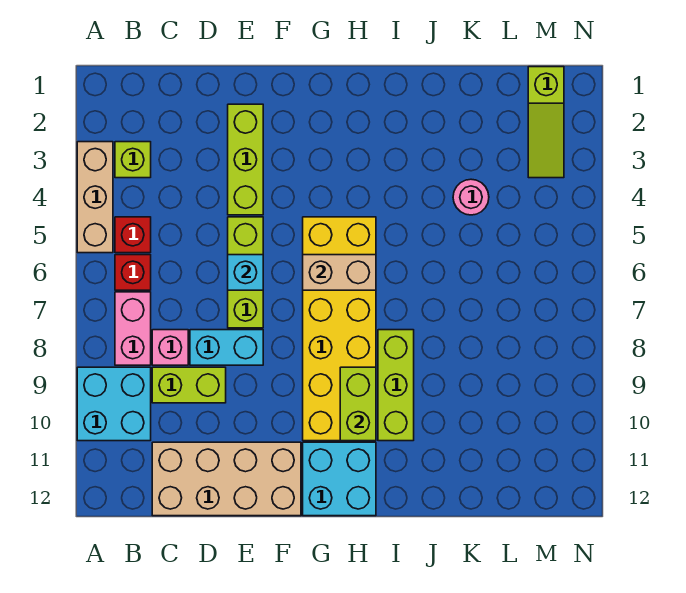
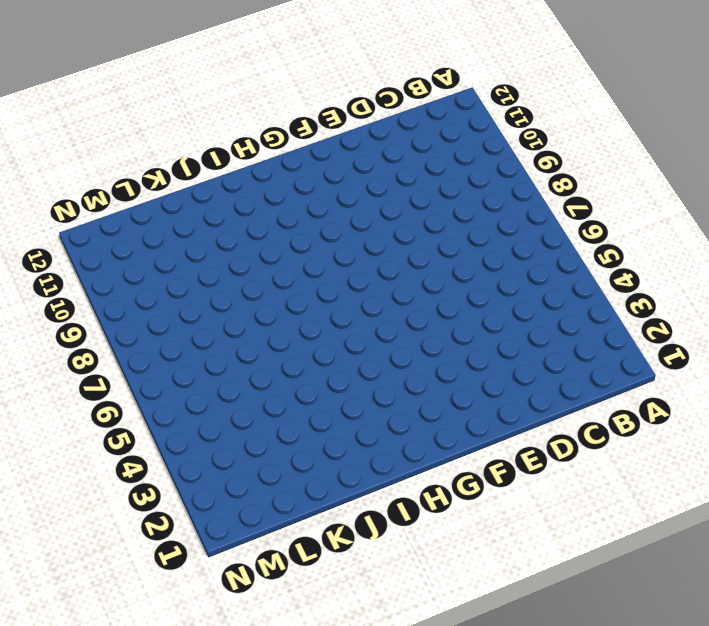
none -> tan brick A3:A5 level 1
none -> cyan brick A9:B10 level 1
none -> lime brick B3 level 1

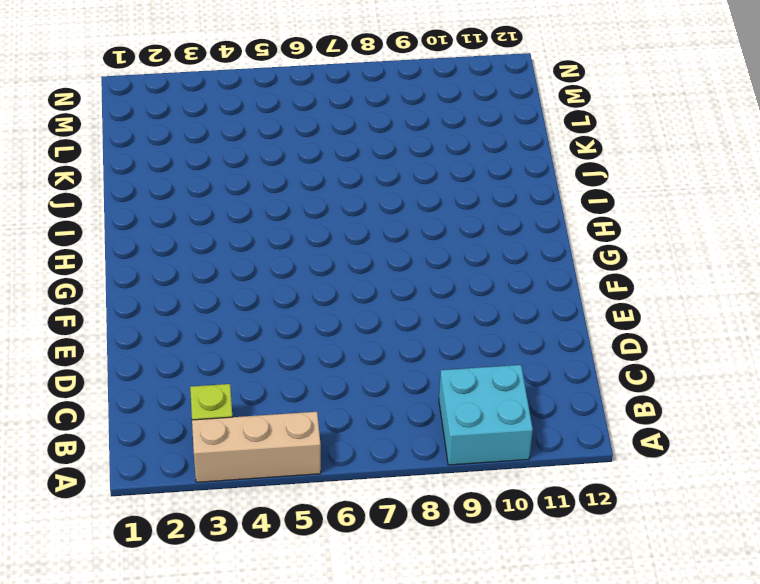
none -> red brick B5 level 1
none -> red brick B6 level 1
none -> pink brick B7:B8 level 1

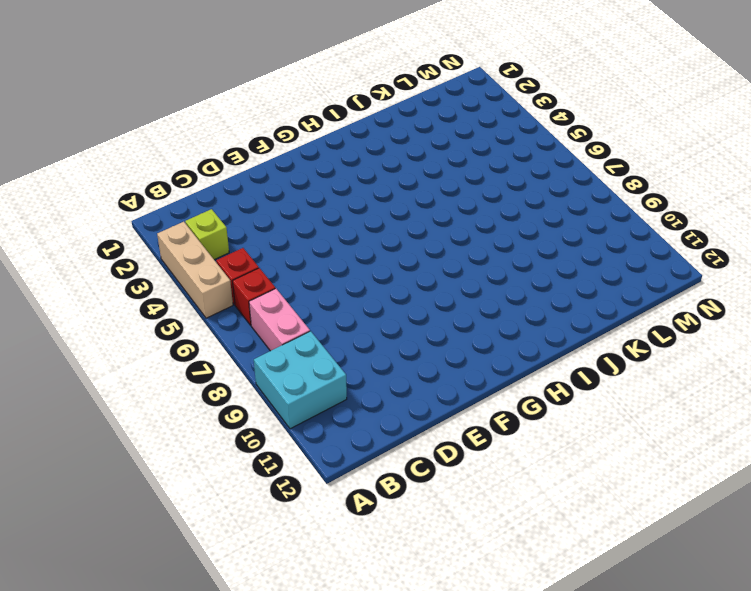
none -> pink brick C8 level 1
none -> lime brick C9:D9 level 1
none -> tan brick C11:F12 level 1

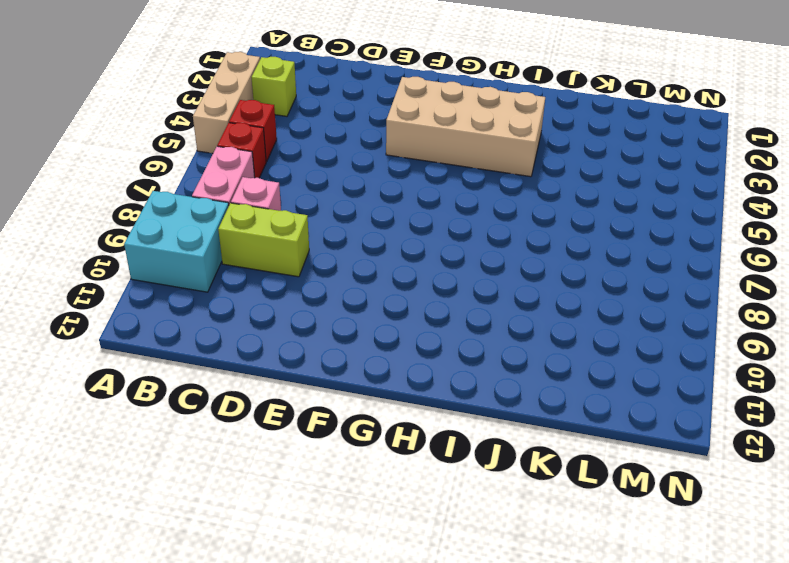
tan brick F3:I4 level 1 -> tan brick C11:F12 level 1
none -> cyan brick D8:E8 level 1
none -> lime brick E2:E4 level 1
none -> lime brick E5:E7 level 1

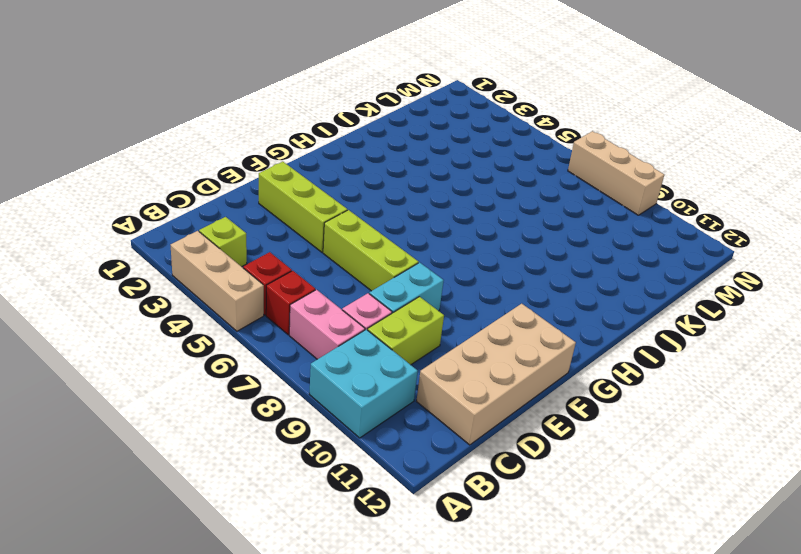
tan brick N7:N9 level 1 -> none
none -> yellow brick G5:H10 level 1
none -> cyan brick G11:H12 level 1
none -> lime brick I8:I10 level 1

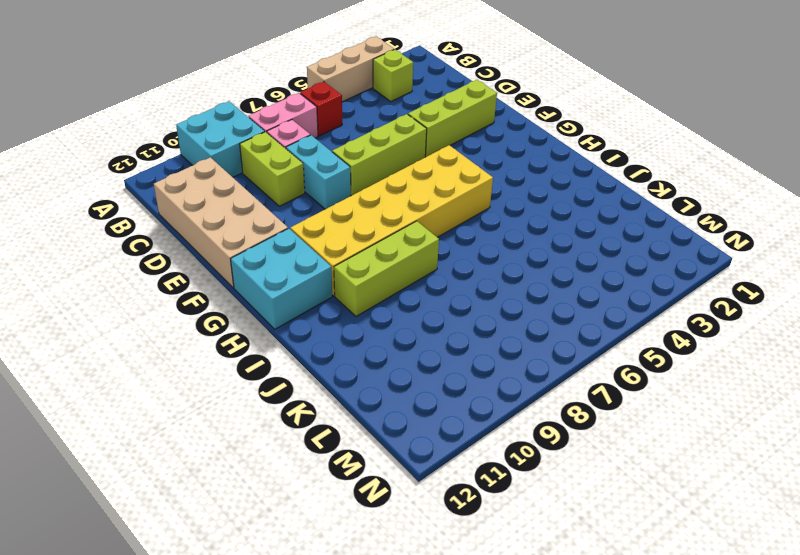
none -> red brick B5 level 1
none -> pink round brick K4 level 1
none -> lime slope M1:M3 level 1 top 1

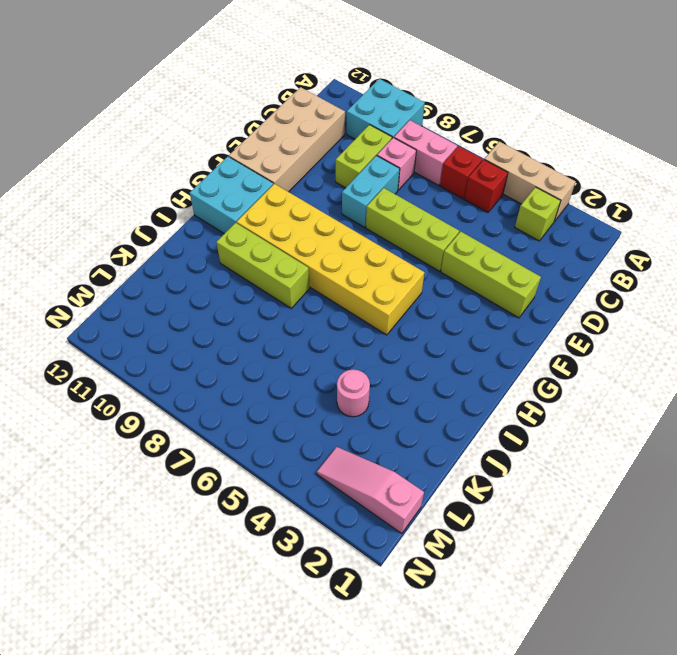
pink slope M1:M3 level 1 top 1 -> lime slope M1:M3 level 1 top 1
none -> cyan brick E6 level 2
none -> tan brick G6:H6 level 2
none -> lime brick H9:H10 level 2

